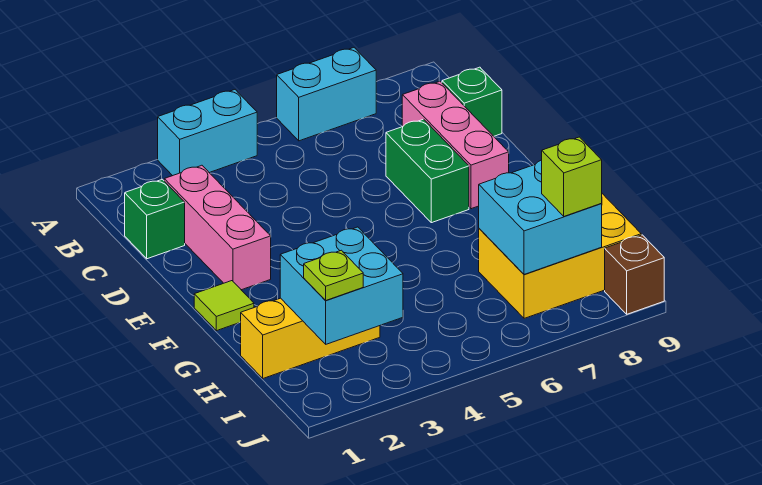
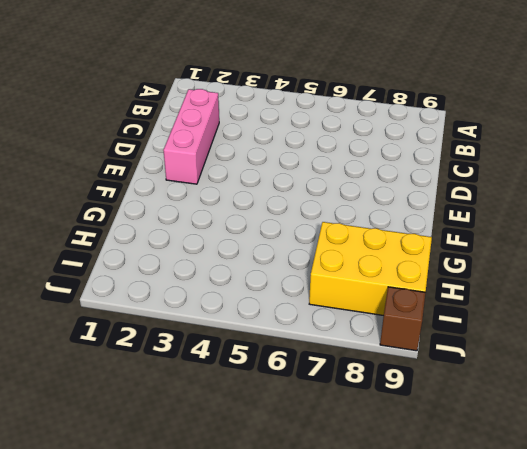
none -> cyan brick A3:A4 level 1
none -> cyan brick A6:A7 level 1
none -> green brick C1 level 1

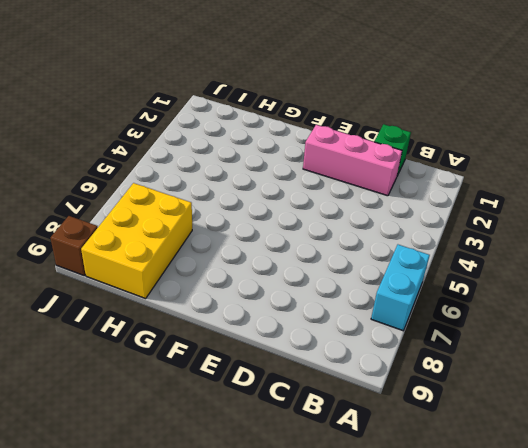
none -> cyan brick A3:A4 level 1
none -> pink brick C8:E8 level 1
none -> green brick C9 level 1

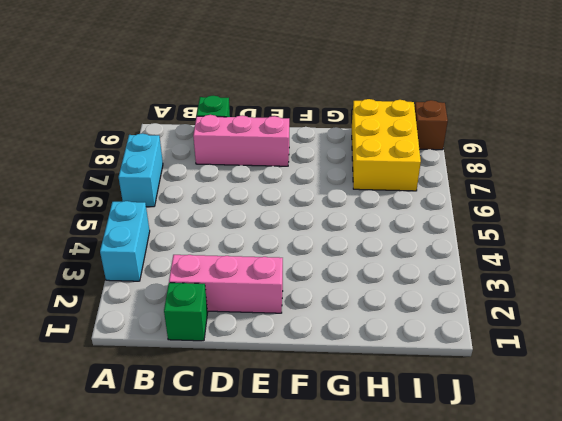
none -> green brick D7:E7 level 1
none -> lime tile F1 level 1
none -> yellow brick H1:H3 level 1

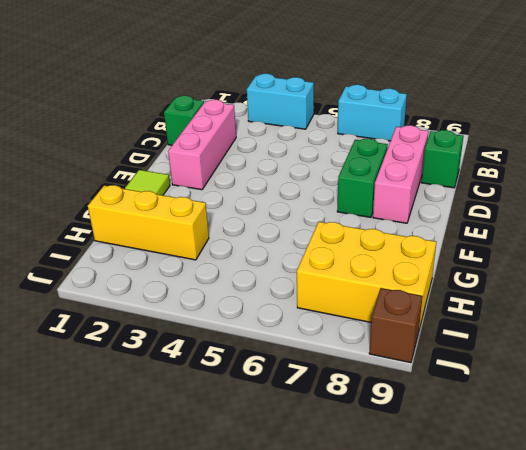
none -> cyan brick H2:I3 level 2
none -> cyan brick H7:I8 level 2
none -> lime plate I2 level 3

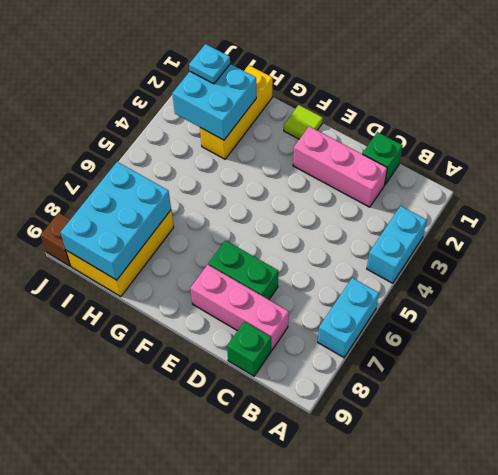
cyan brick H7:I9 level 2 -> cyan brick H7:I8 level 2
cyan plate I2 level 3 -> lime plate I2 level 3
none -> lime brick I8 level 3

